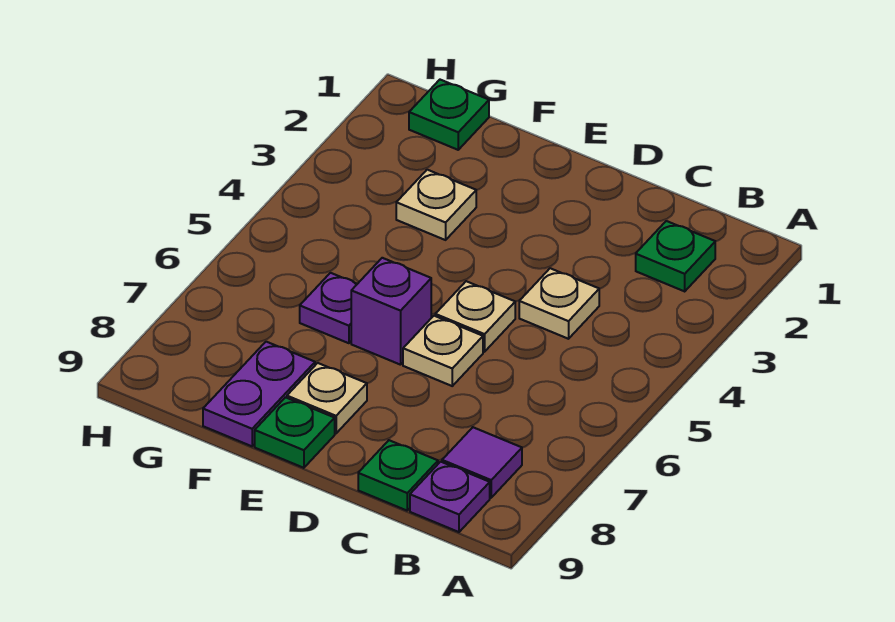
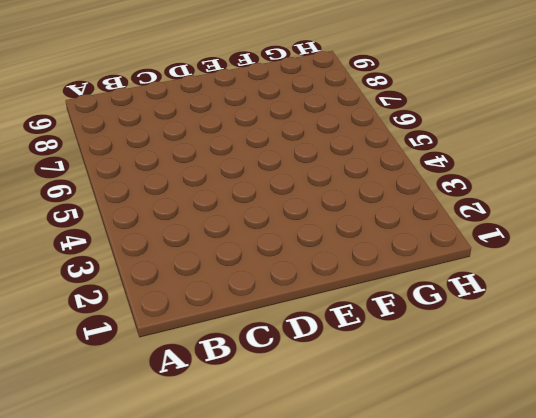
none -> green plate B2 level 1
none -> purple tile B8 level 1
none -> purple plate B9 level 1

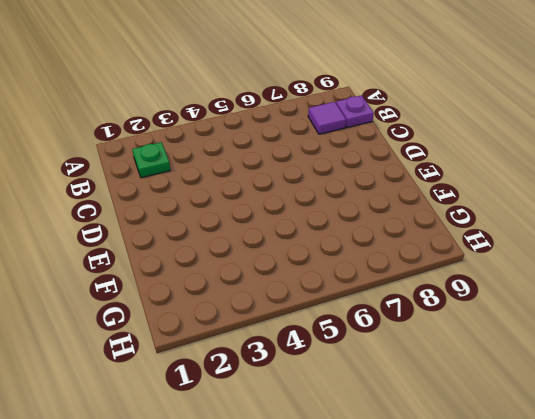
none -> tan plate C4 level 1
none -> green plate C9 level 1
none -> tan plate D5 level 1

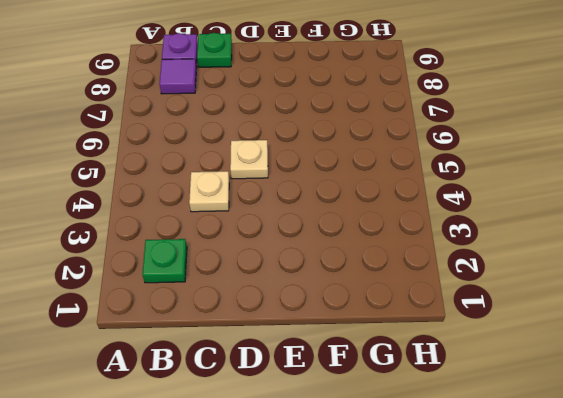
none -> tan plate D6 level 1
none -> purple brick E6 level 1
none -> tan plate E8 level 1

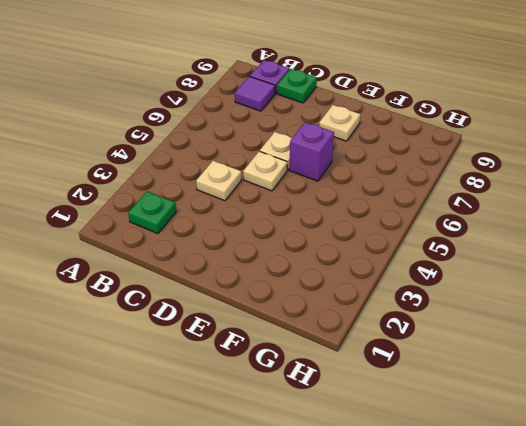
none -> green plate E9 level 1
none -> tan plate F3 level 1
none -> purple plate F6 level 1

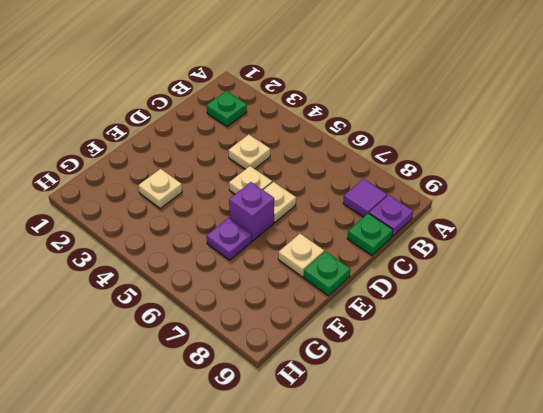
none -> purple plate F8:F9 level 1
none -> green plate G1 level 1

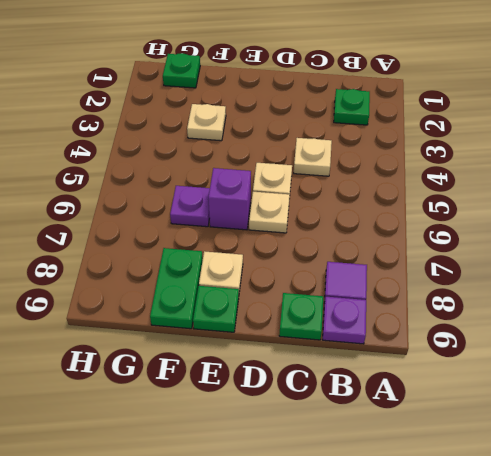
green plate F8:F9 level 1 -> purple plate F8:F9 level 1

